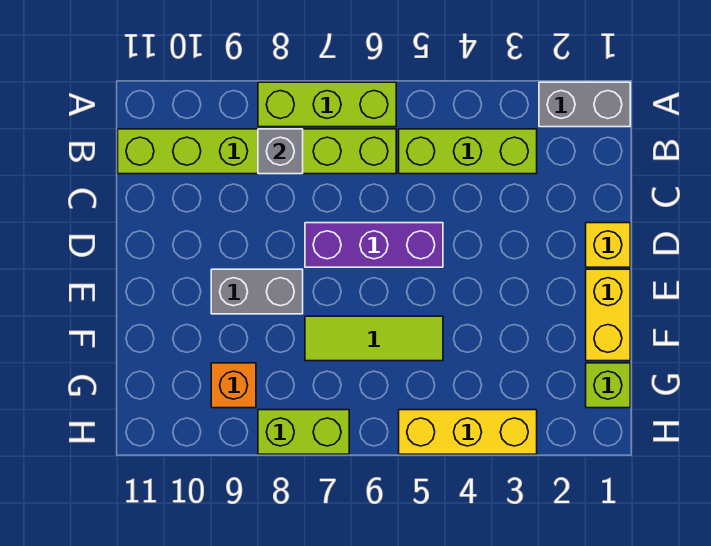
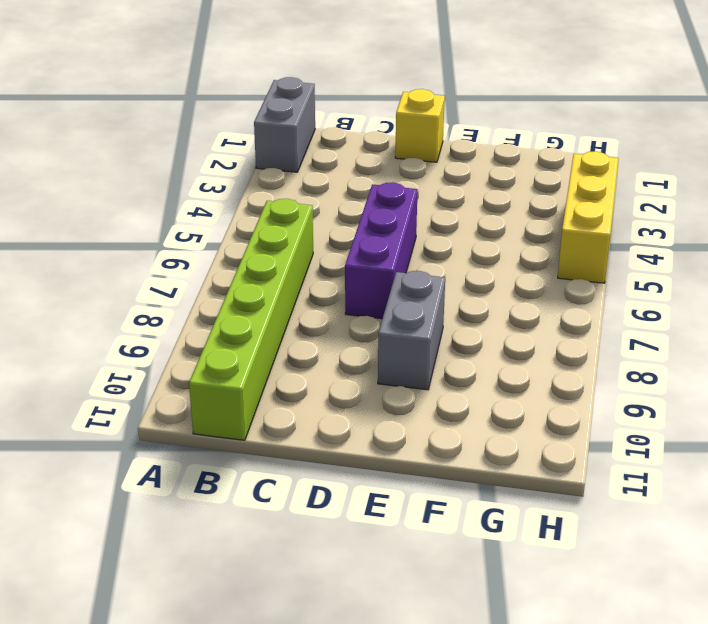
none -> lime brick A6:A8 level 1
none -> lime brick B3:B5 level 1
none -> yellow brick E1:F1 level 1

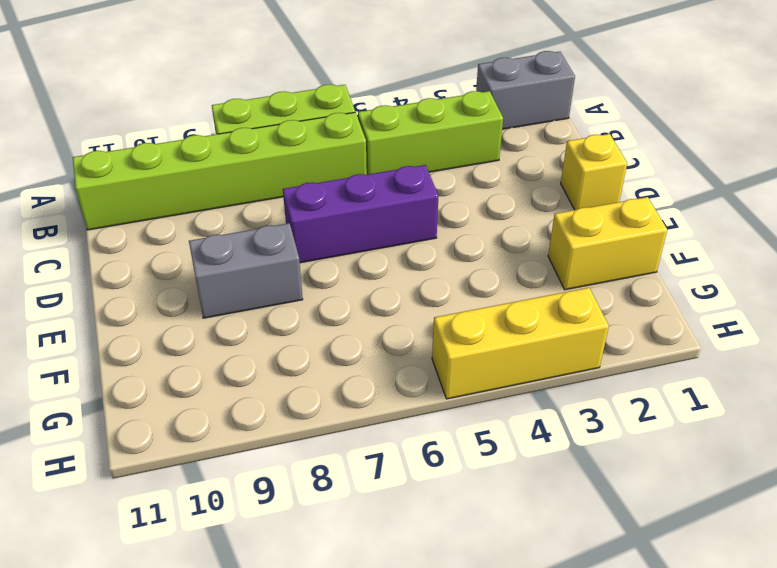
yellow brick F1:F2 level 1 -> yellow brick E1:F1 level 1
none -> lime tile F5:F7 level 1
none -> lime brick G1 level 1
none -> orange brick G9 level 1

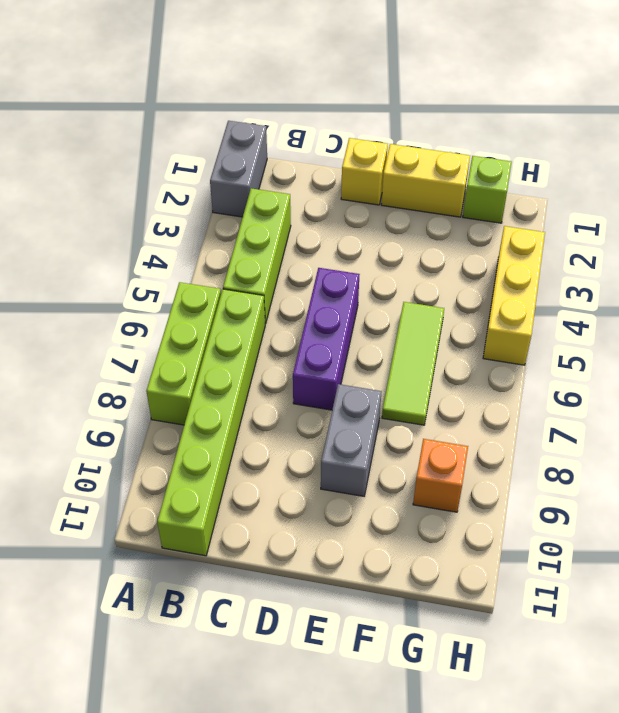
none -> lime brick H7:H8 level 1
none -> grey brick B8 level 2

